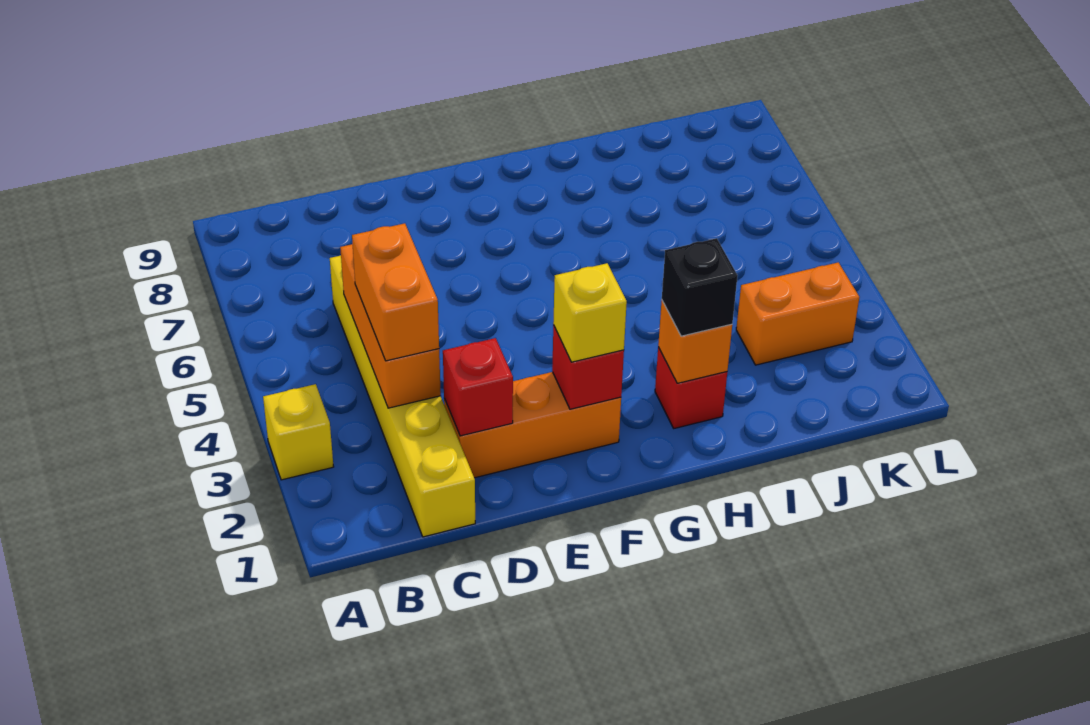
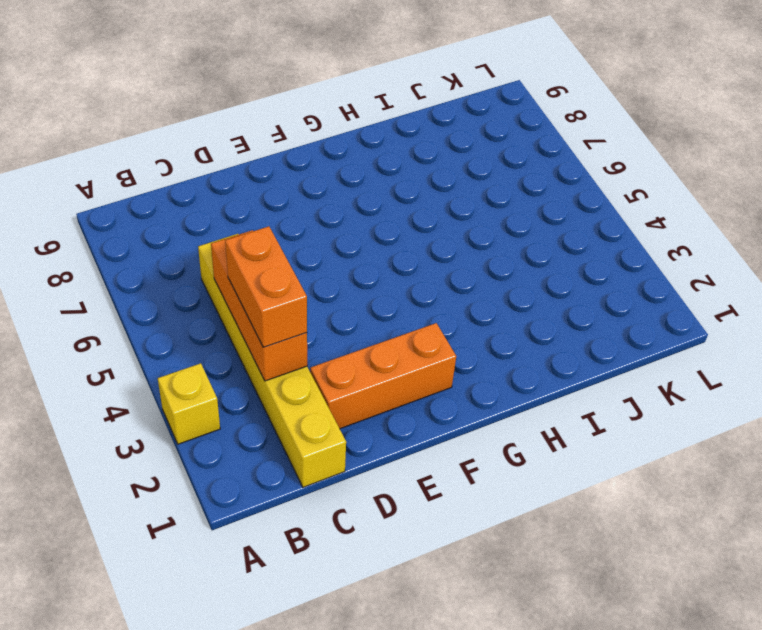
none -> red brick H2 level 1
none -> orange brick J3:K3 level 1
none -> red brick D2 level 2

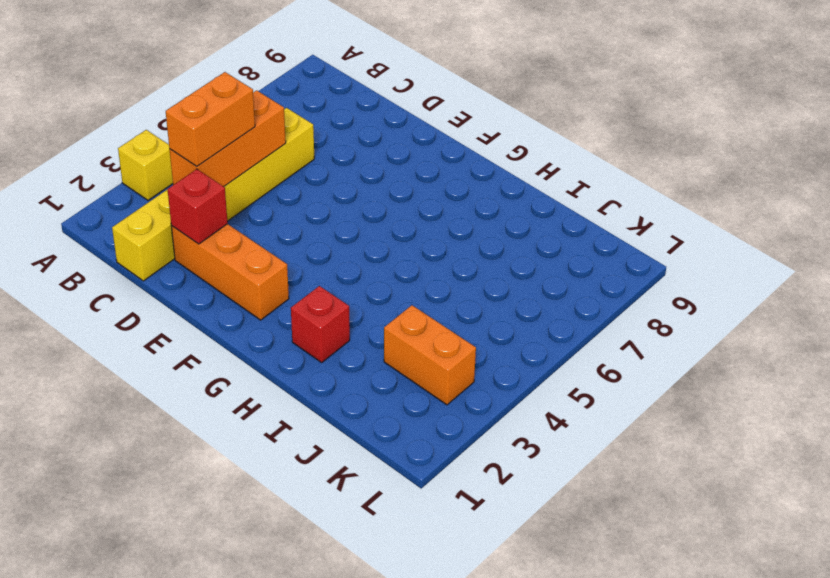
none -> red brick F2 level 2
none -> orange brick H2 level 2
none -> yellow brick F2 level 3

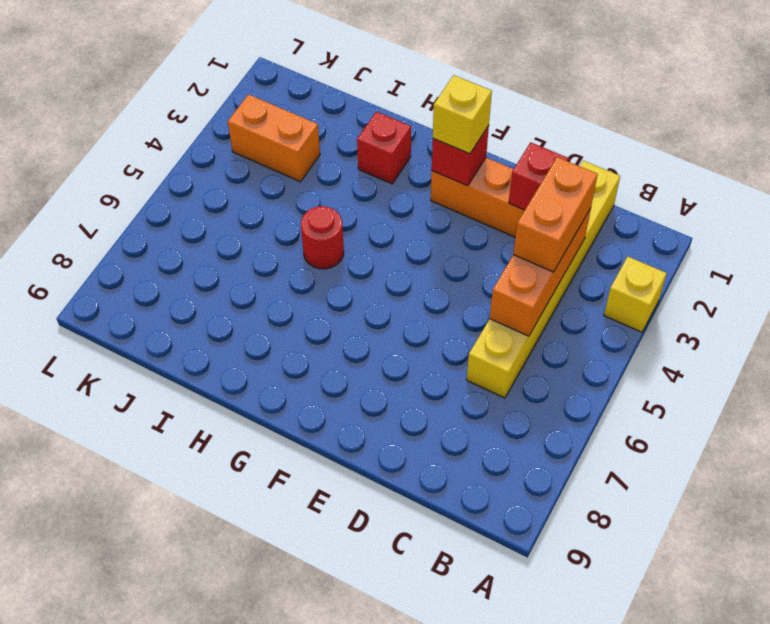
red round brick H5 level 1 -> none
none -> orange brick H2 level 2
none -> black brick H2 level 3

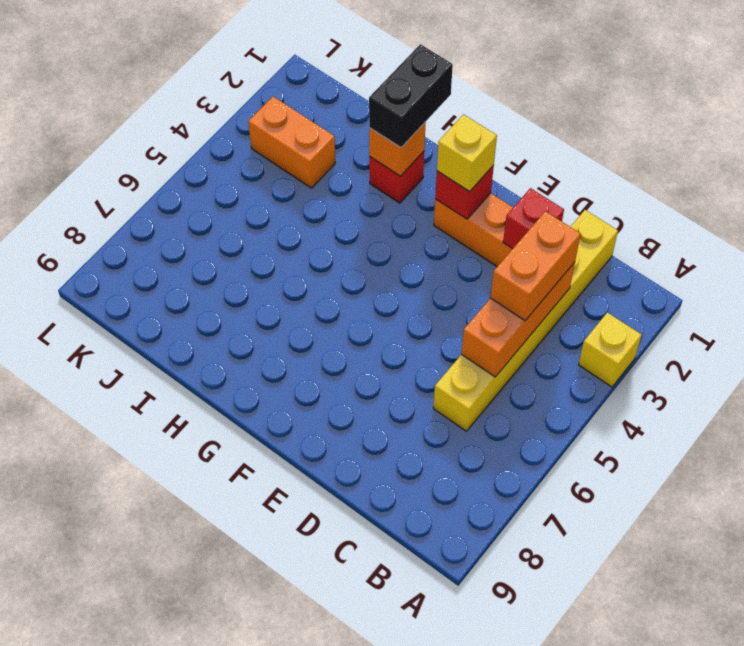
black brick H1:H2 level 3 -> black brick H2 level 3

